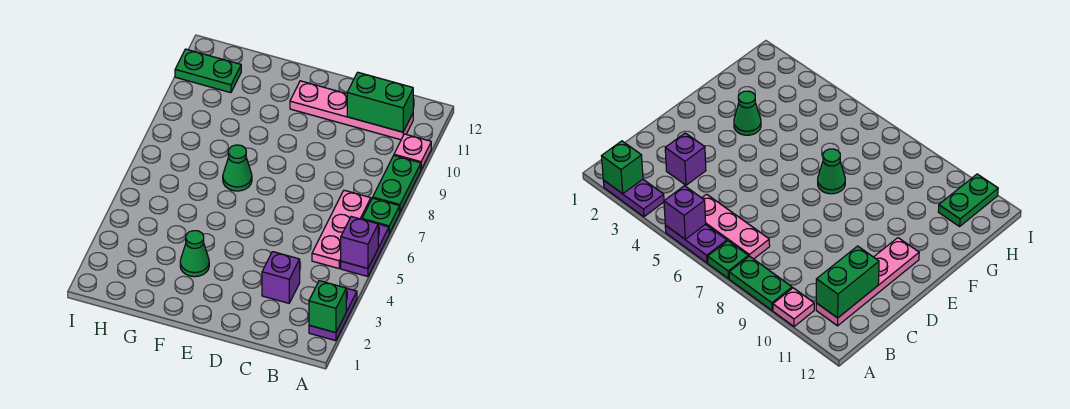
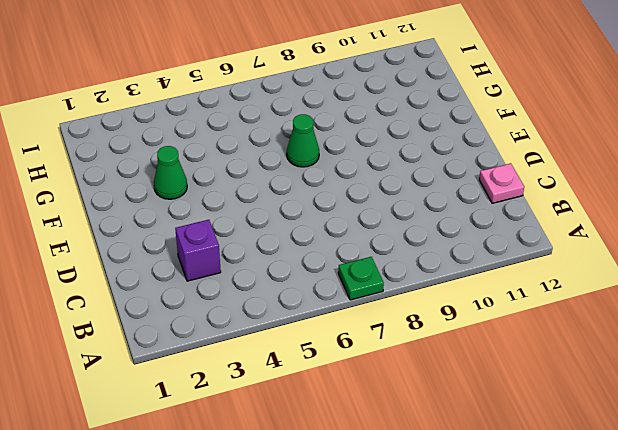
pink plate C12 level 1 -> pink plate A10 level 1
none -> purple plate A2:A3 level 1
none -> purple plate A5:A6 level 1
none -> green plate A8:A9 level 1

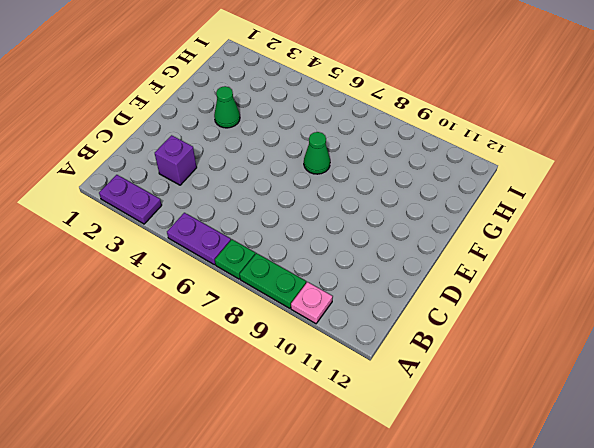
none -> pink plate B5:B7 level 1
none -> pink plate B11:E11 level 1
none -> green plate H11:I11 level 1

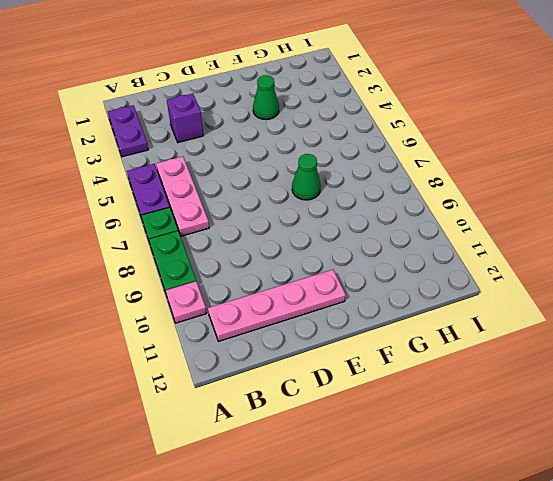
none -> green plate H11:I11 level 1
none -> green brick A2 level 2
none -> purple brick A5 level 2

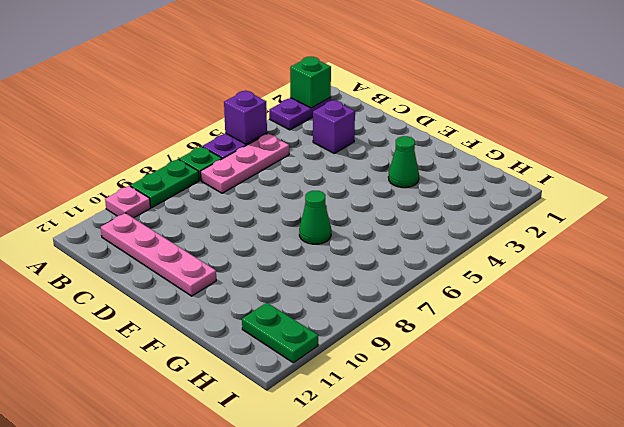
none -> green brick B11:C11 level 2

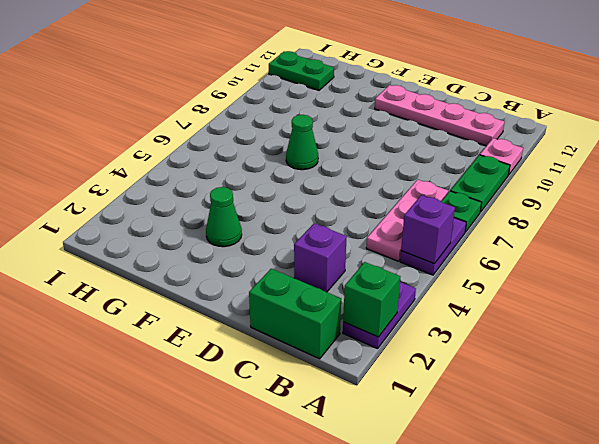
green brick B1:C1 level 1 -> green brick B11:C11 level 2

